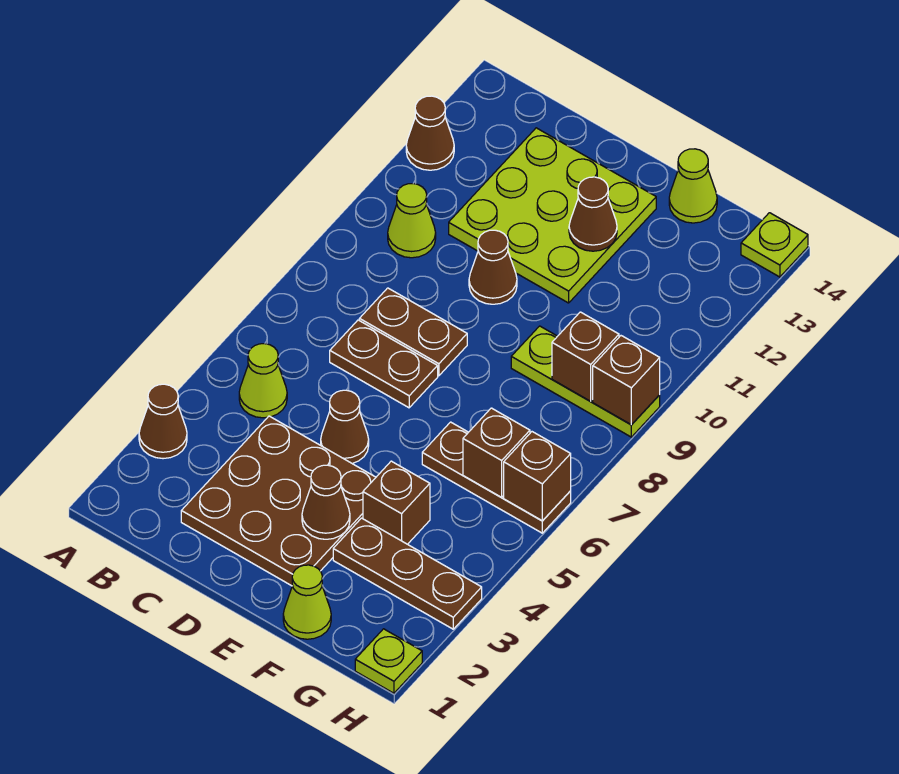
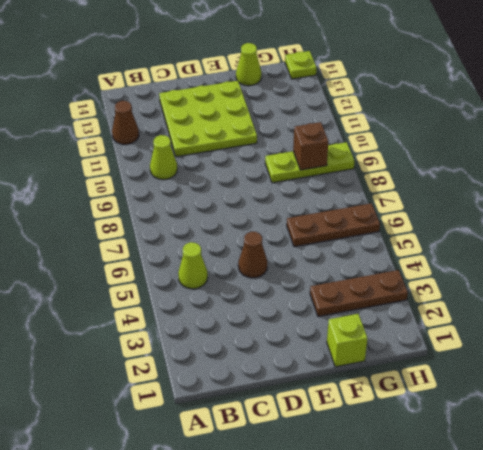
lime brick F1 level 1 -> lime cone F1 level 1
none -> brown cone A3 level 1
none -> brown plate C2:E4 level 1
none -> brown plate C7:D7 level 1

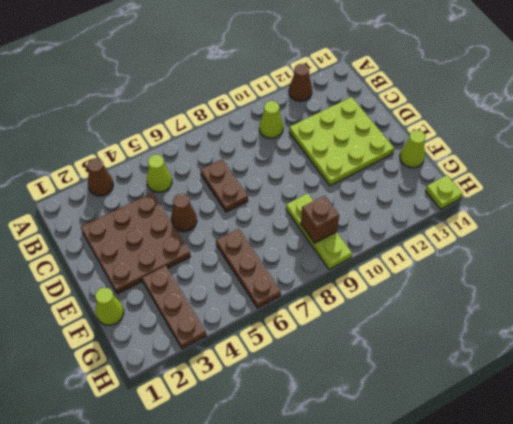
none -> brown plate C8:D8 level 1
none -> brown cone D10 level 1
none -> brown brick F4 level 1

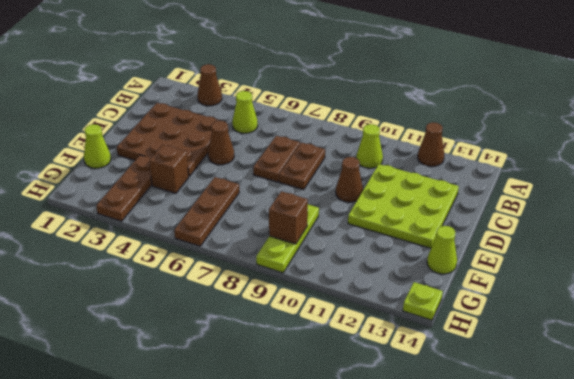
none -> lime plate H1 level 1
none -> brown cone E3 level 2
none -> brown cone E12 level 2

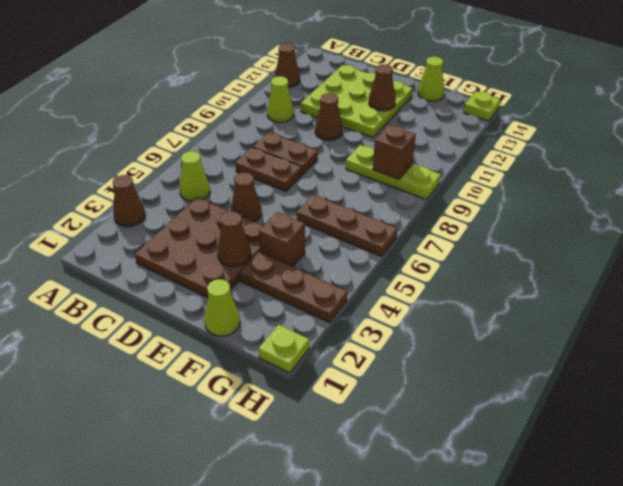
none -> brown brick G6 level 2
none -> brown brick H6 level 2
none -> brown brick H9 level 2

